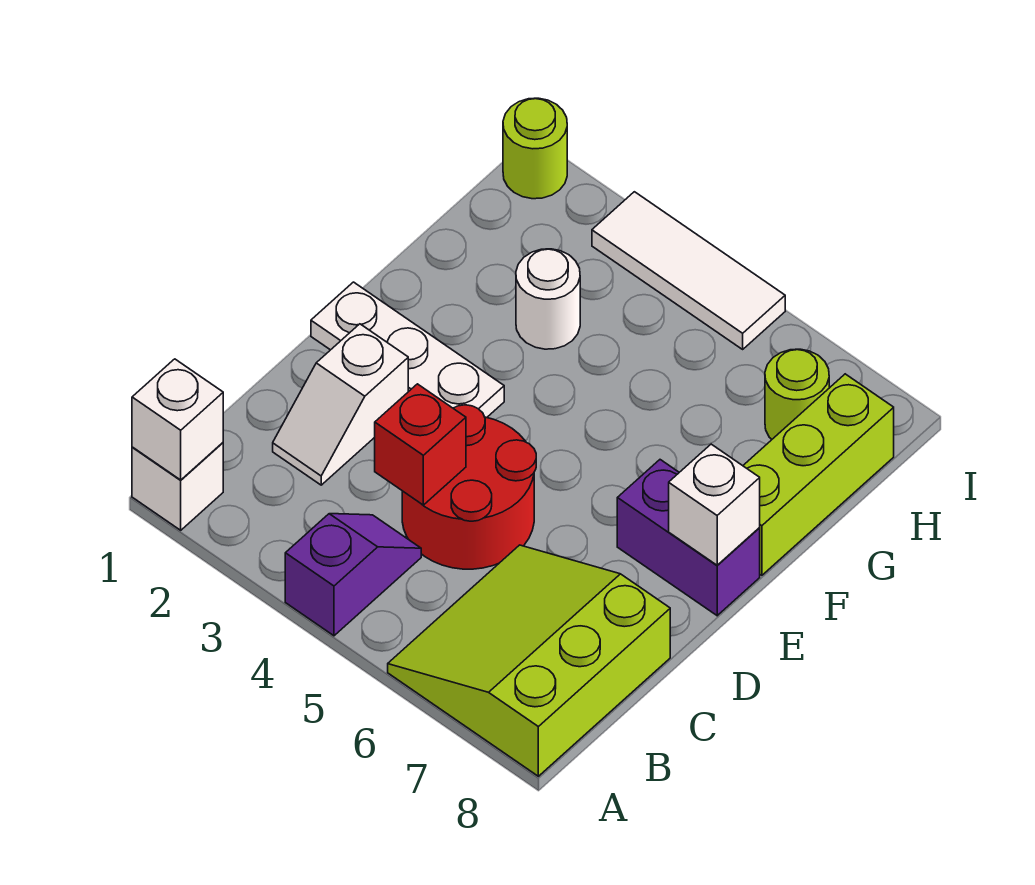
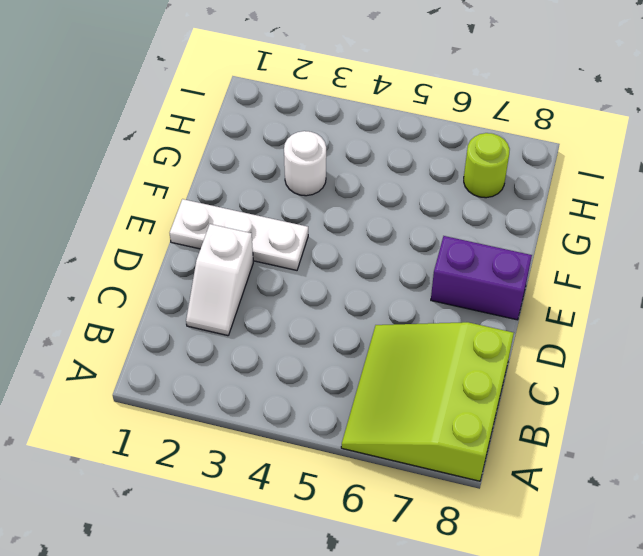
none -> white brick A1 level 1
none -> purple slope A4:B4 level 1 top A
none -> red round brick C4:D5 level 1

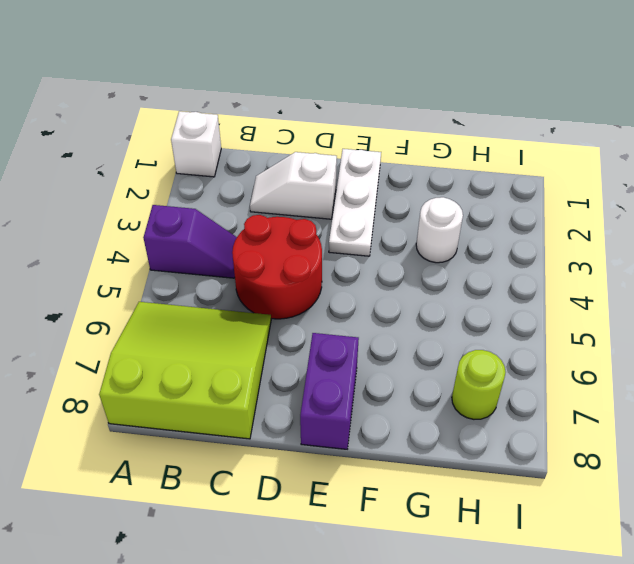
none -> lime brick F8:H8 level 1
none -> lime round brick I1 level 1
none -> white tile I3:I5 level 1

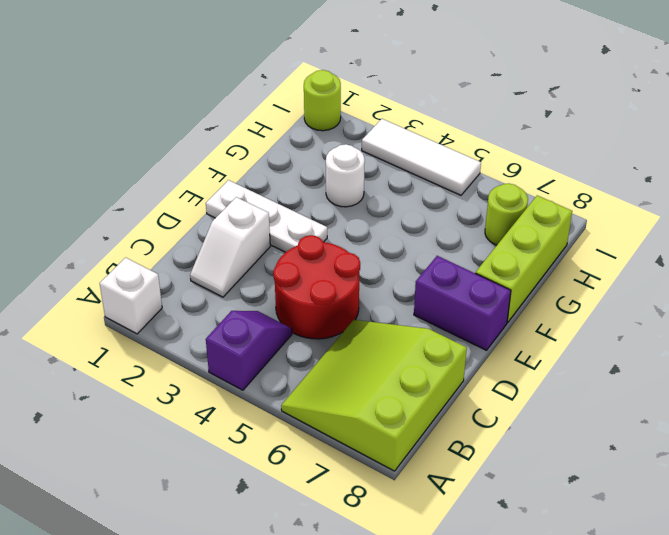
none -> white brick A1 level 2
none -> red brick C4 level 2
none -> white brick E8 level 2

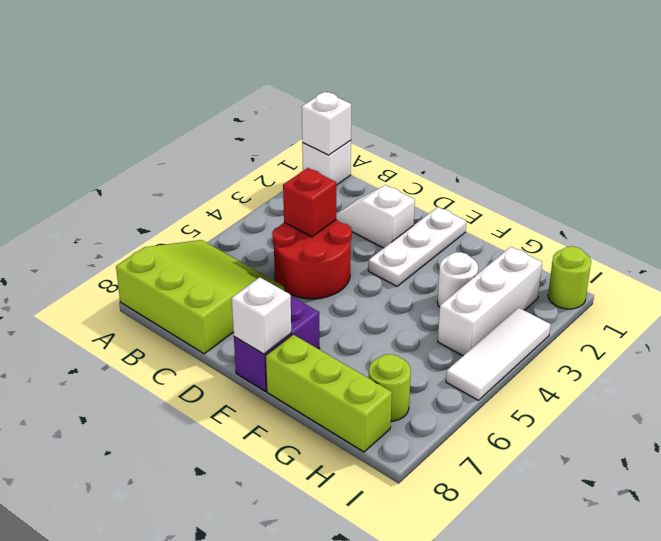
white brick H2:H4 level 1 -> none
none -> purple slope A4:B4 level 1 top A

